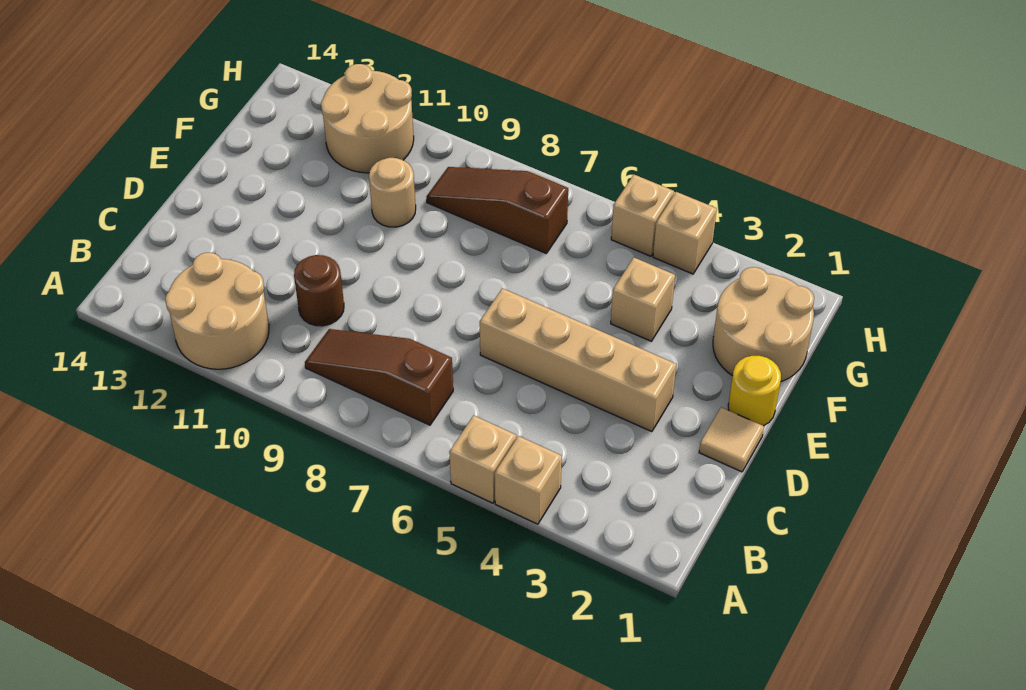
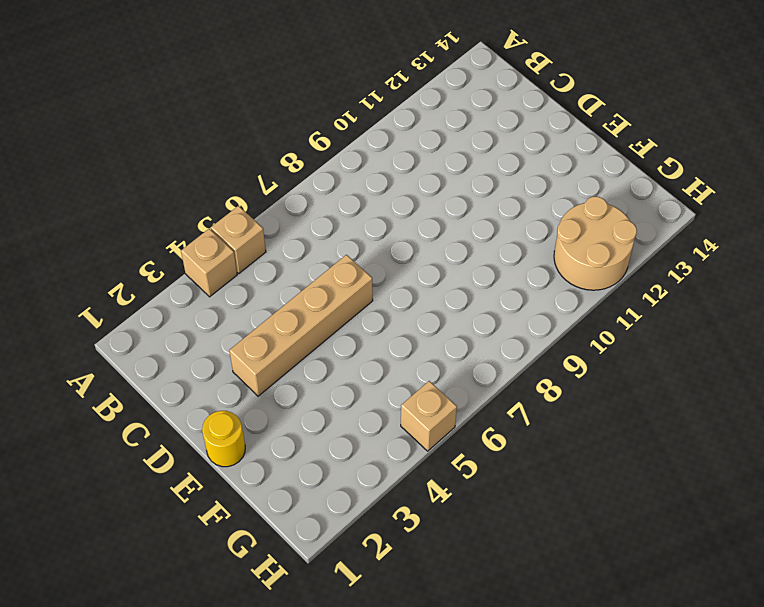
none -> tan round brick A11:B12 level 1
none -> brown slope B7:B9 level 1 top 7
none -> brown round brick C10 level 1

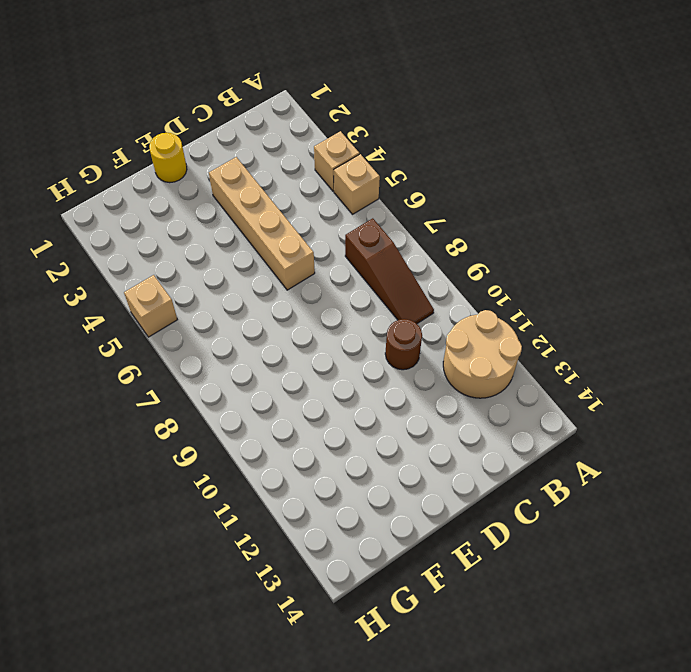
none -> tan tile D1 level 1
none -> tan round brick F1:G2 level 1
none -> tan brick F4 level 1

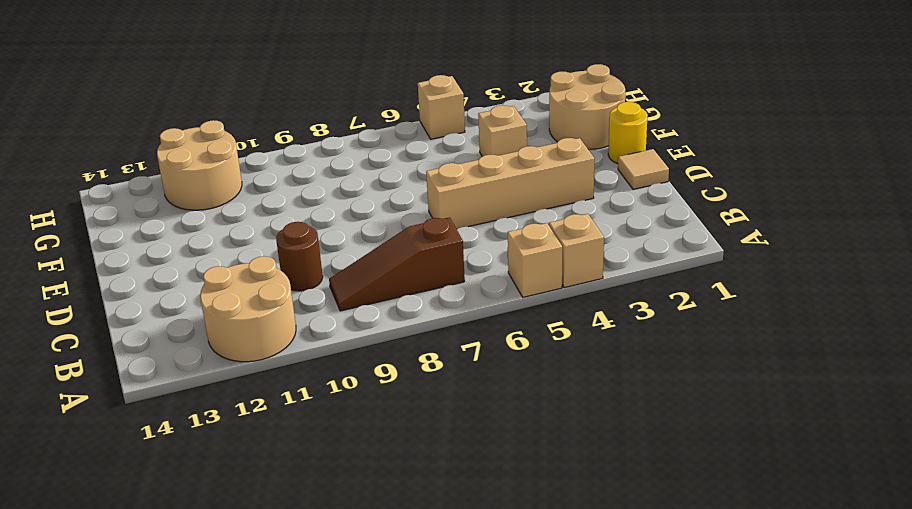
none -> tan round brick F10 level 1
none -> brown slope G7:G9 level 1 top 7
none -> tan brick H4 level 1

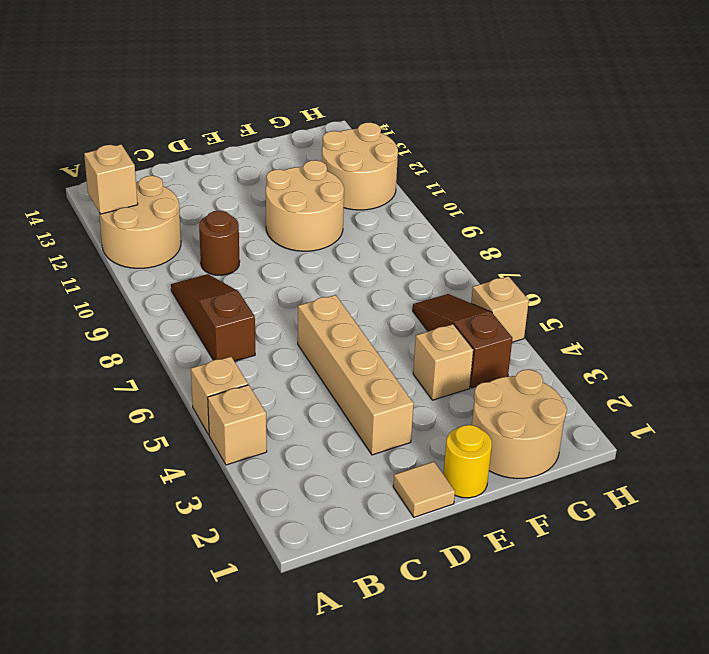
tan brick A12 level 2 -> tan brick H4 level 1
tan round brick E10:F11 level 1 -> tan round brick F10 level 1
brown slope G4:G6 level 1 top 4 -> brown slope G7:G9 level 1 top 7

